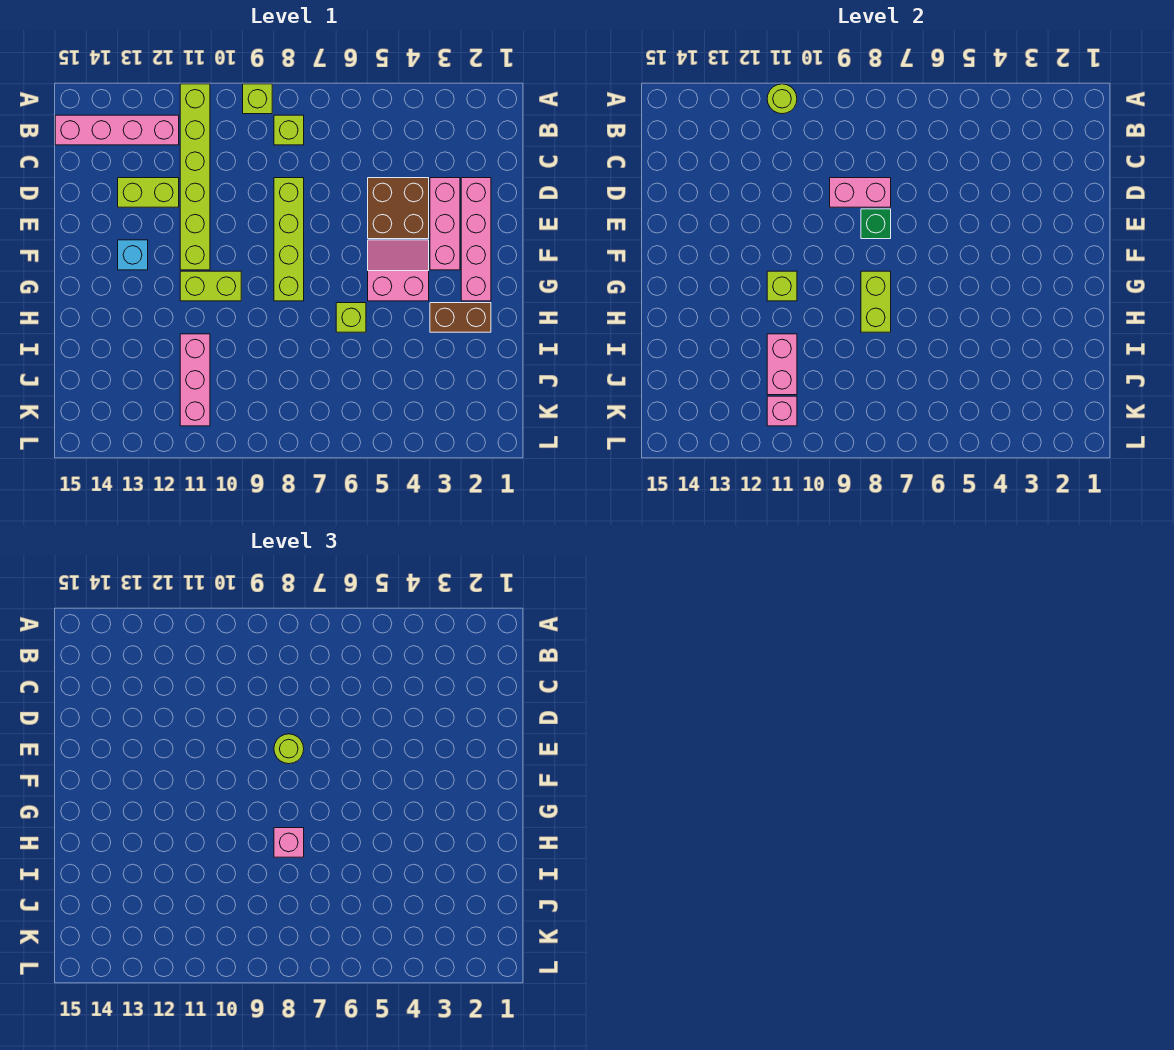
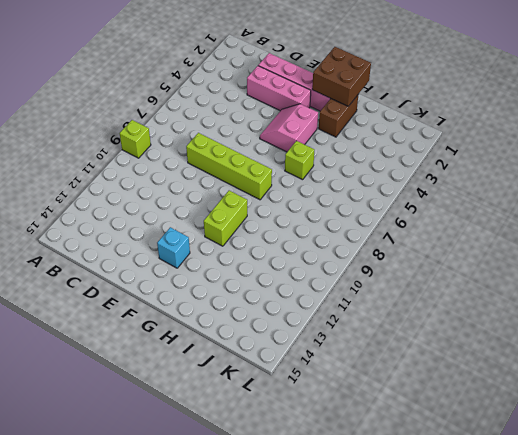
brown brick G1:H2 level 2 -> brown brick D4:E5 level 1
none -> lime brick A11:F11 level 1
none -> lime brick B8 level 1
none -> pink brick B12:B15 level 1

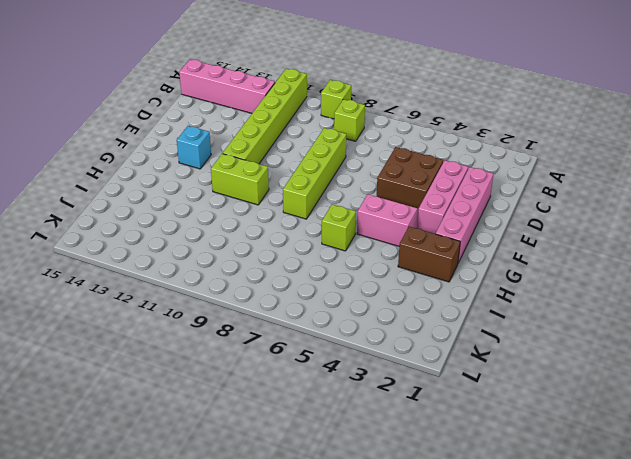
none -> lime brick D12:D13 level 1
none -> pink brick I11:K11 level 1
none -> lime round brick A11 level 2

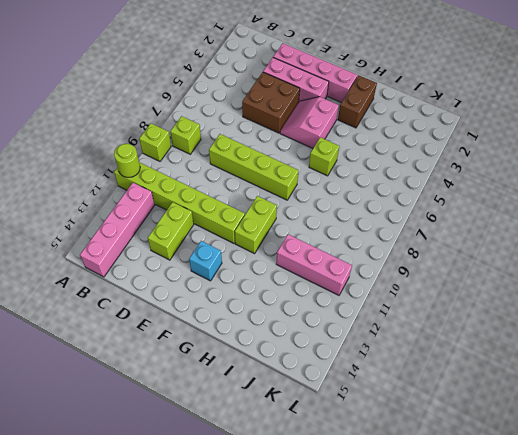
none -> pink brick D8:D9 level 2
none -> green brick E8 level 2
none -> lime brick G8:H8 level 2

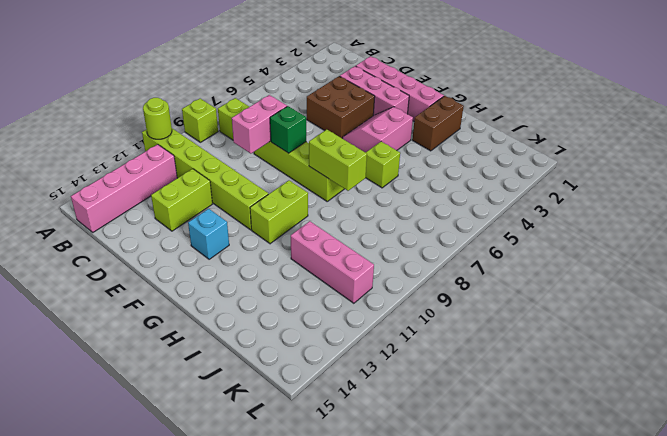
none -> lime brick G11 level 2
none -> pink brick I11:J11 level 2
none -> pink brick K11 level 2

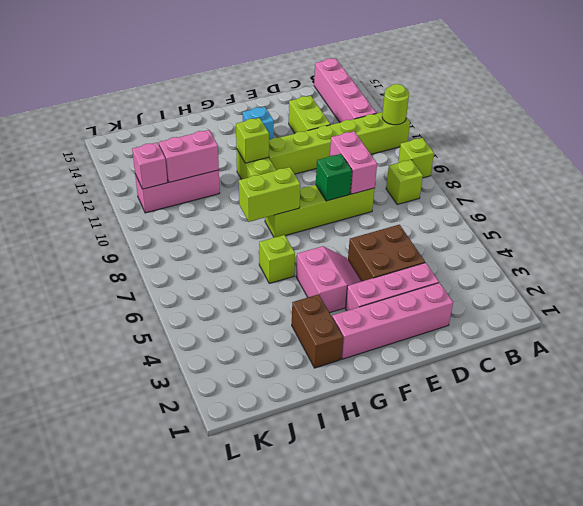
none -> lime round brick E8 level 3
none -> pink brick H8 level 3

